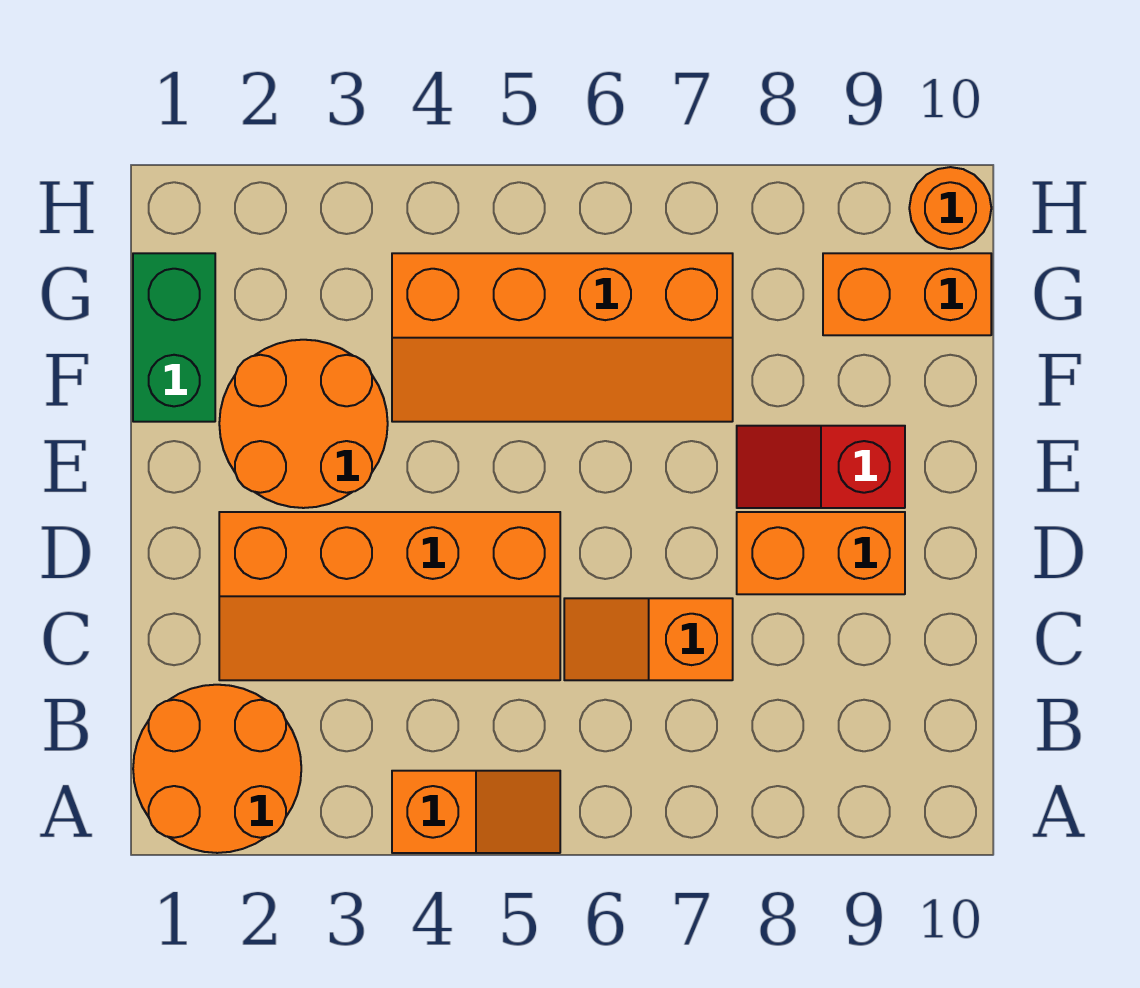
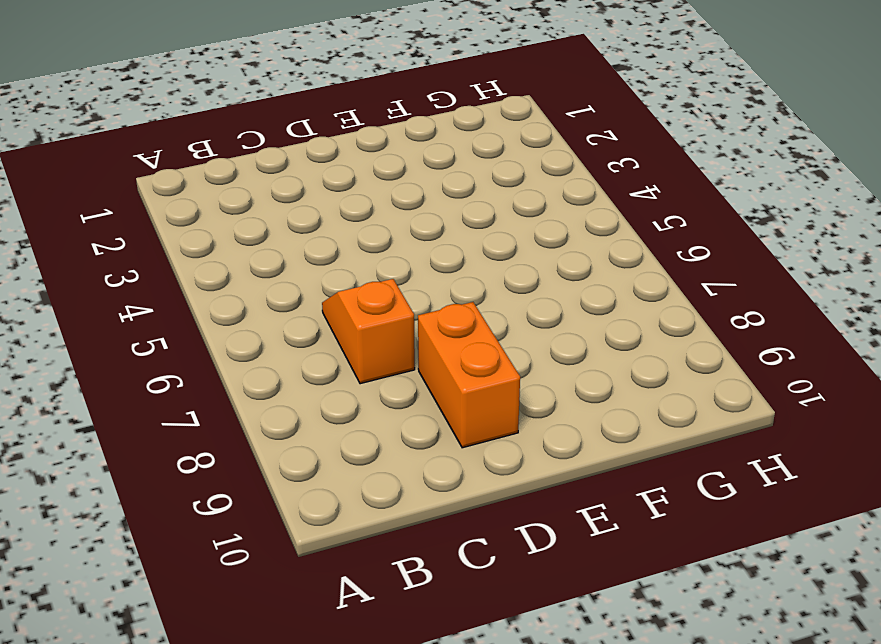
none -> orange round brick A1:B2 level 1
none -> orange slope A4:A5 level 1 top 4

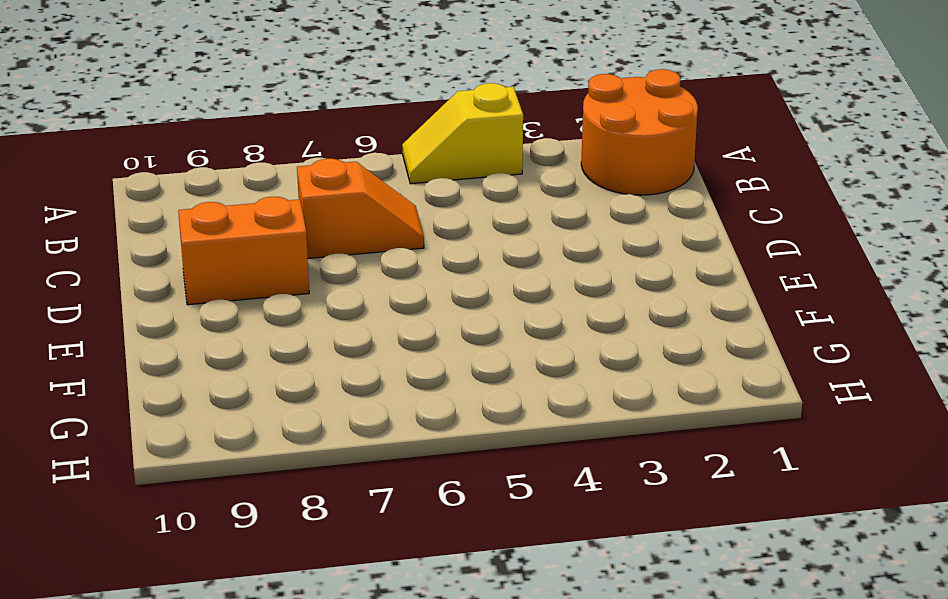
yellow slope A4:A5 level 1 top 4 -> orange slope A4:A5 level 1 top 4
none -> orange slope C2:D5 level 1 top D
none -> orange round brick E2:F3 level 1

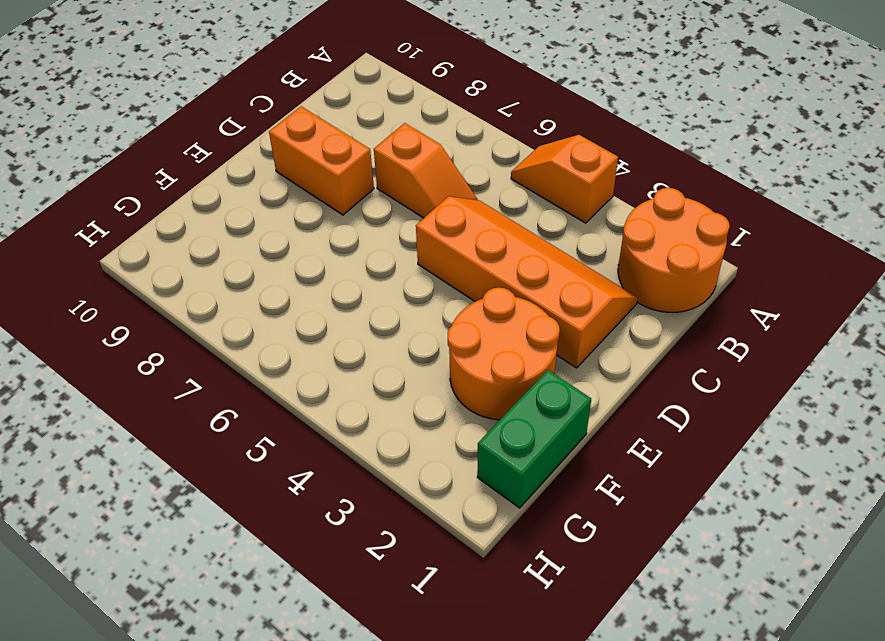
none -> red slope E8:E9 level 1 top 9
none -> orange slope F4:G7 level 1 top G

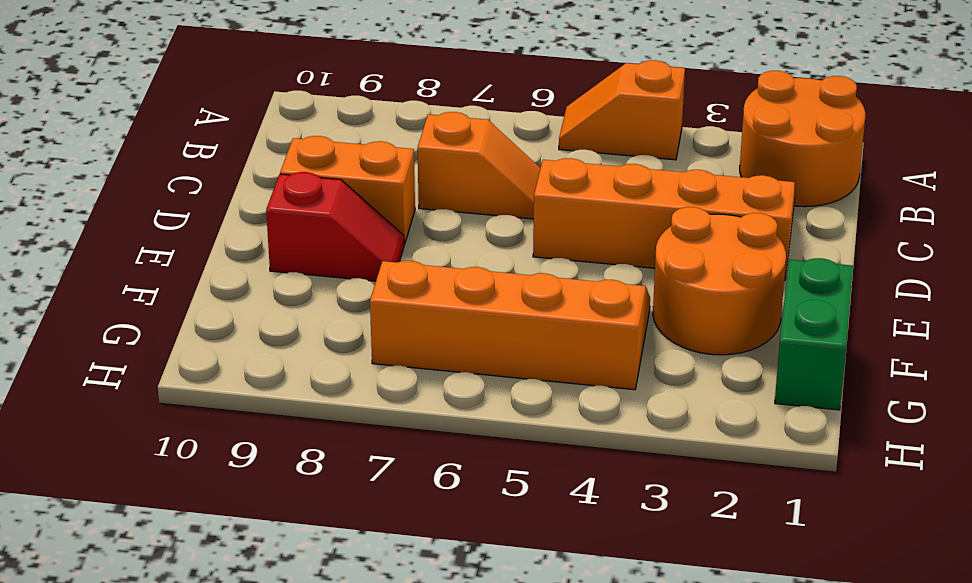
none -> orange brick G9:G10 level 1
none -> orange round brick H10 level 1

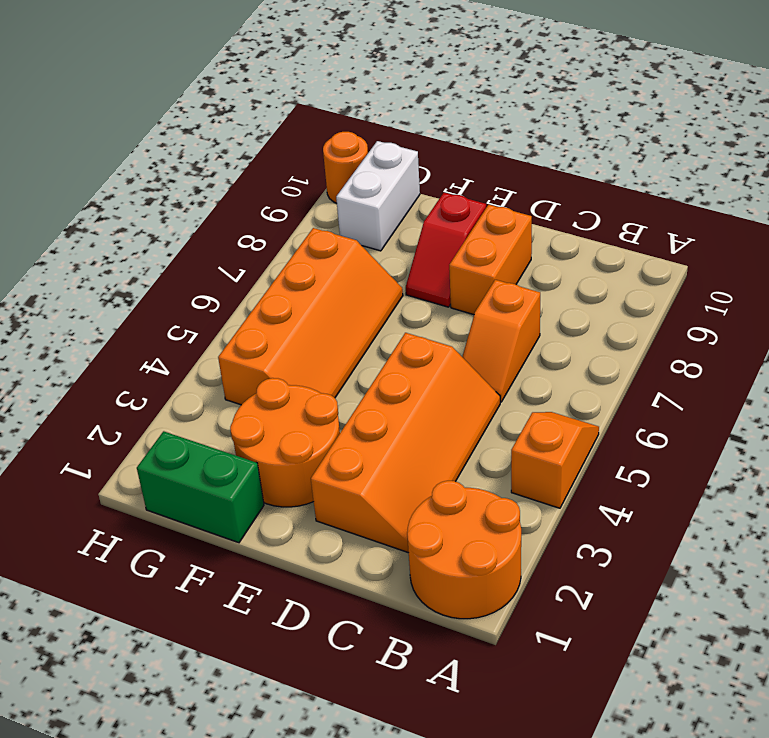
white brick G9:G10 level 1 -> orange brick G9:G10 level 1

